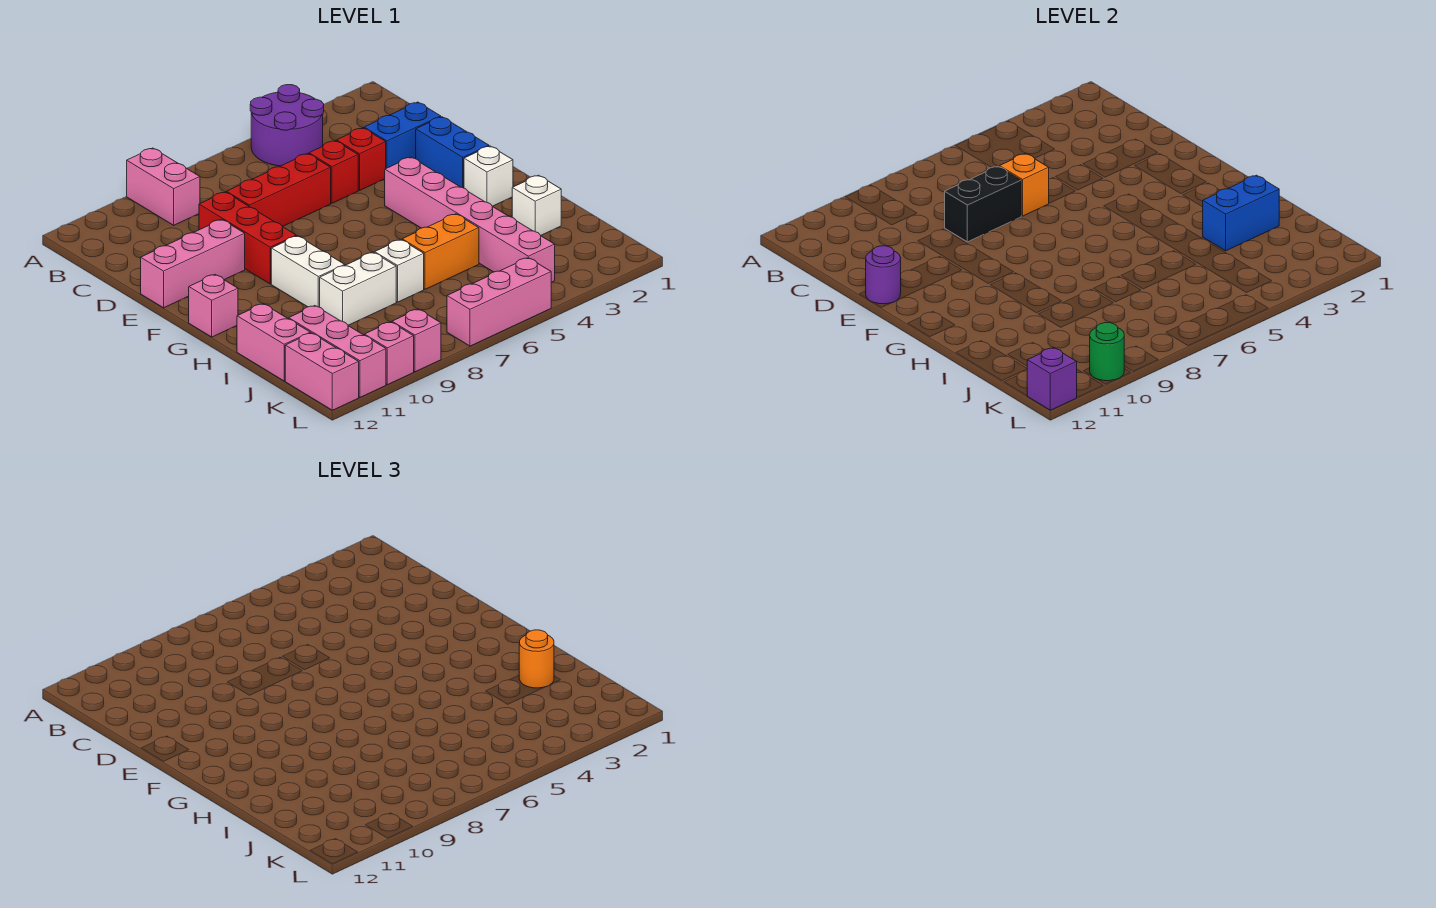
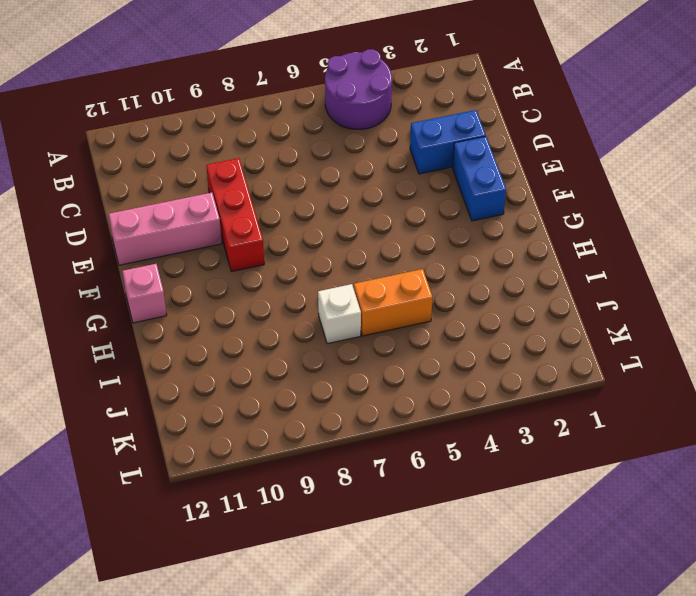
none -> pink brick A9:B9 level 1
none -> red brick D4 level 1
none -> red brick D5 level 1
none -> red brick D6:D8 level 1

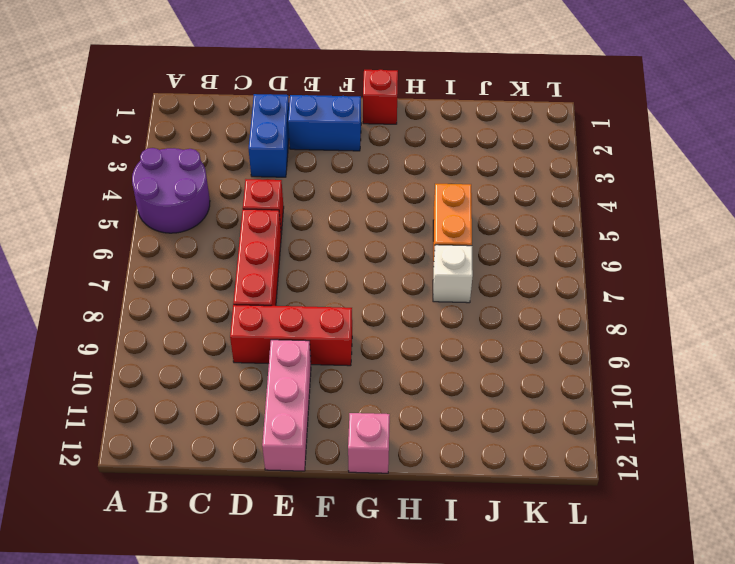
red brick G1 level 1 -> red brick D4 level 1
none -> pink brick A9:B9 level 1
none -> pink brick F4:K4 level 1
none -> white brick G2 level 1
none -> white brick G9:H9 level 1

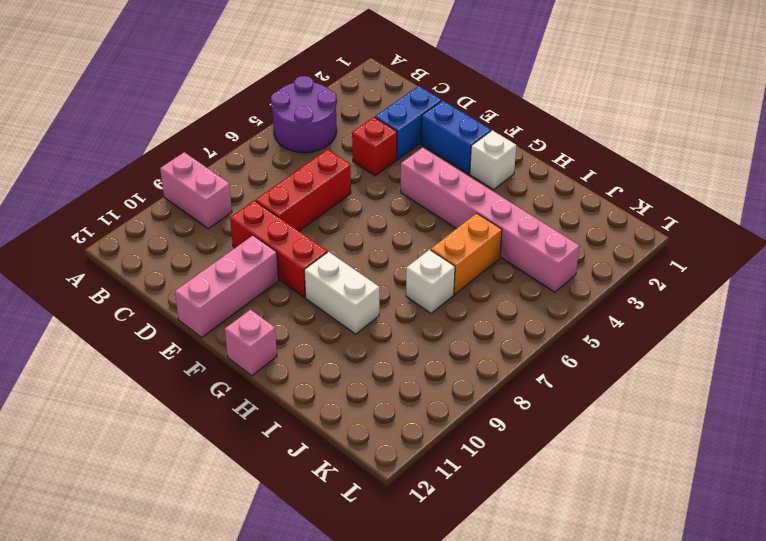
none -> red brick D5 level 1
none -> white brick I2 level 1
none -> white brick I8:I9 level 1
none -> pink brick I12:J12 level 1

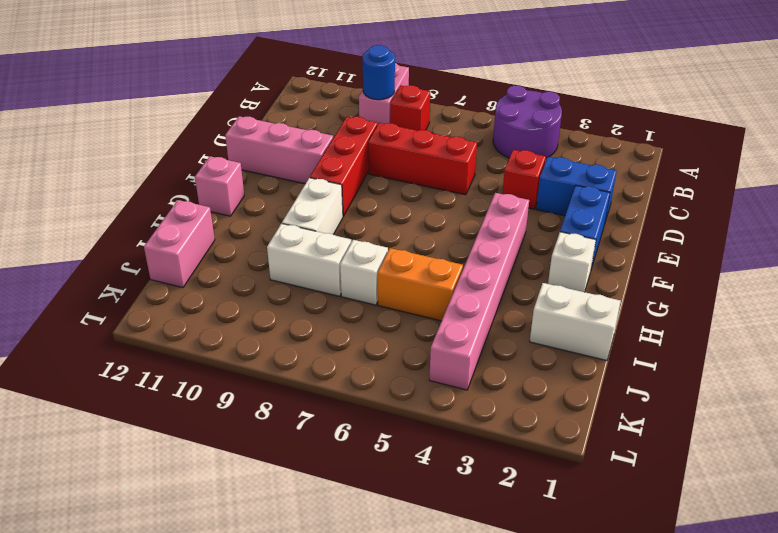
red brick B8 level 1 -> red brick D5 level 1
blue round brick B9 level 2 -> none
white brick I1:I2 level 1 -> white brick I2 level 1
none -> pink brick J11:L11 level 1
none -> pink brick K12:L12 level 1
none -> pink brick L5:L7 level 1
none -> pink brick L9 level 1

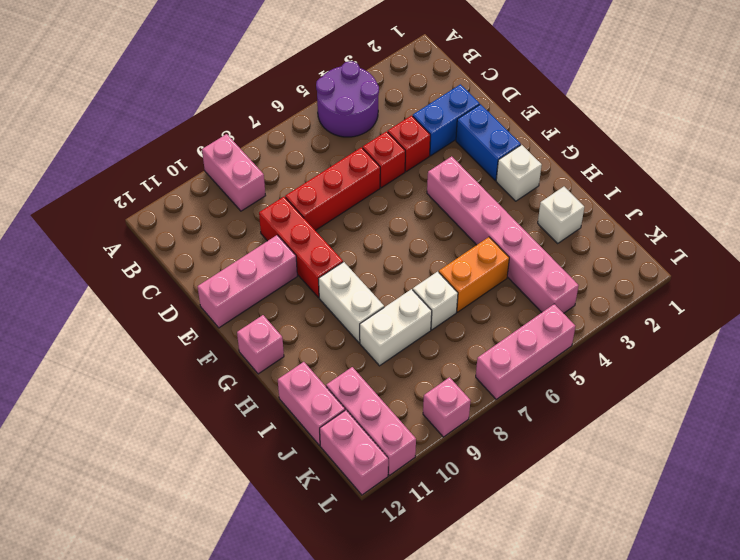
none -> pink brick L10 level 1
none -> orange brick D6 level 2
none -> black brick D7:D8 level 2
none -> purple round brick E12 level 2

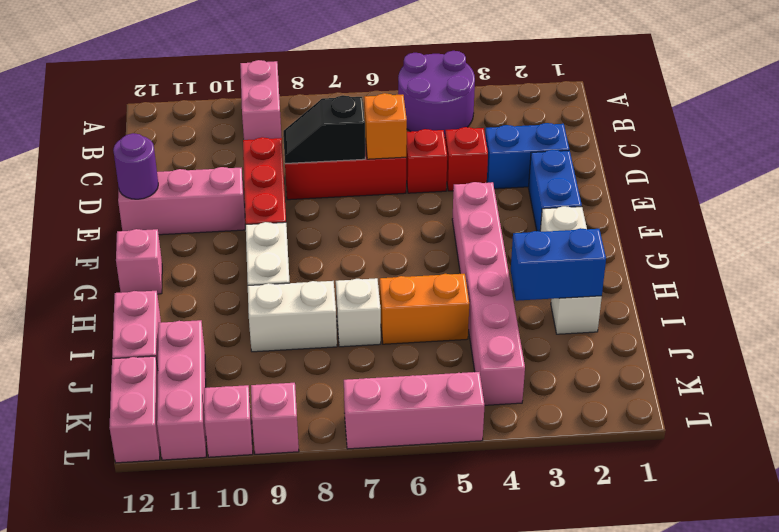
black slope D7:D8 level 2 top 7 -> black brick D7:D8 level 2
none -> green round brick L10 level 2
none -> purple brick L12 level 2
none -> orange round brick I2 level 3

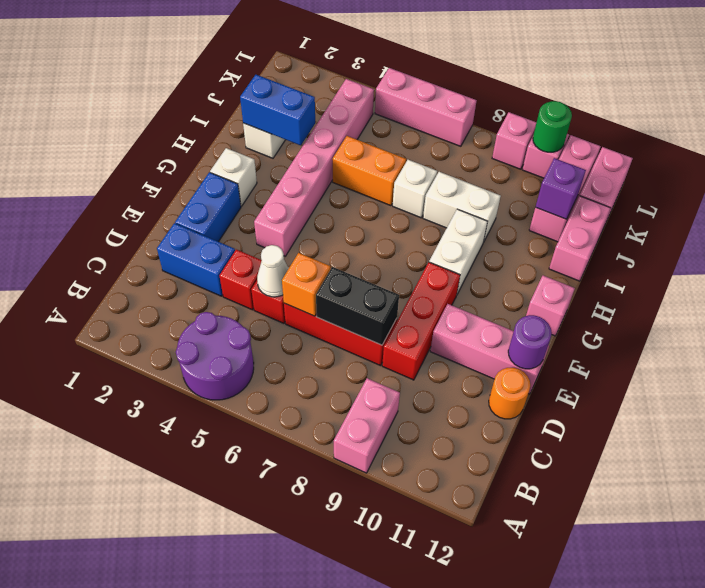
white cone D5 level 2 -> none
orange round brick D12 level 1 -> orange round brick I2 level 3
purple brick J11 level 2 -> purple brick L12 level 2

